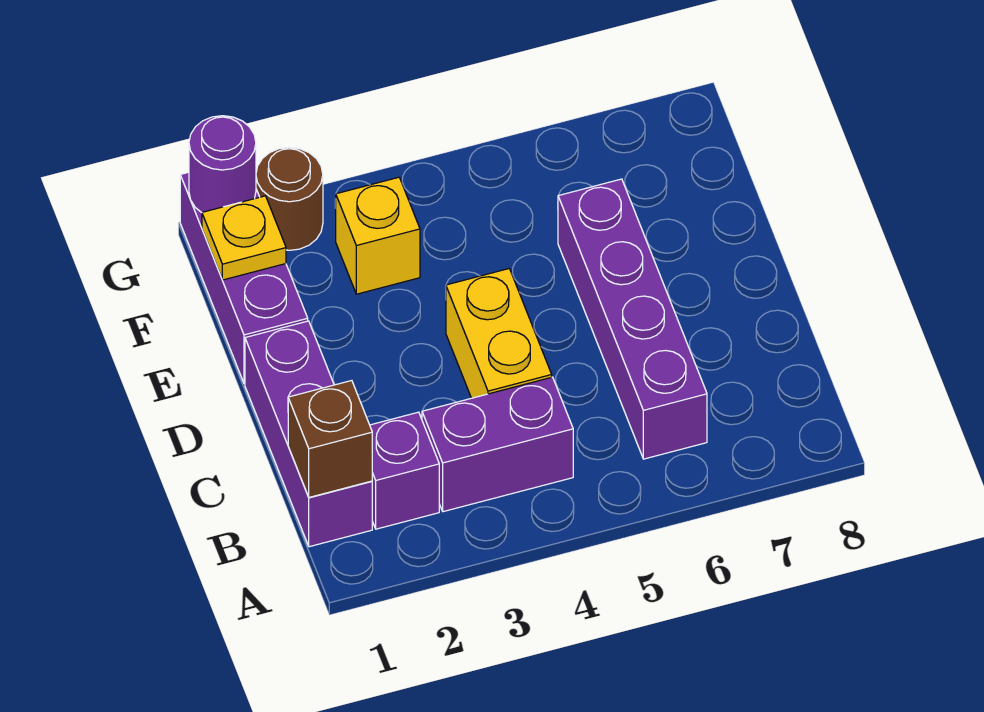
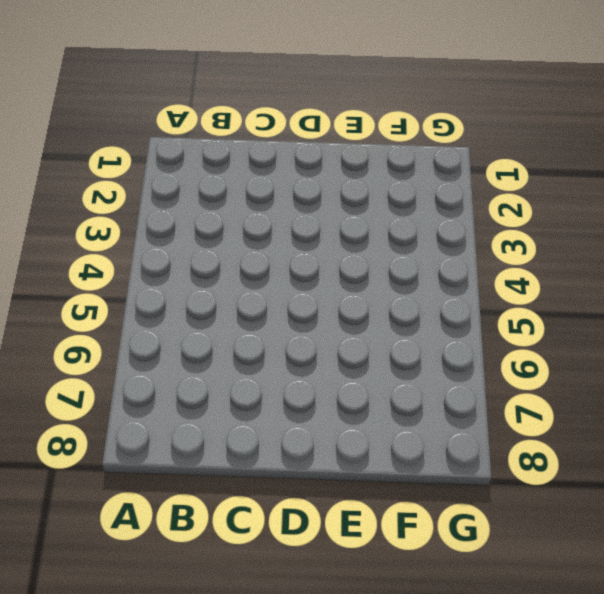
none -> purple brick B1:D1 level 1
none -> purple brick B2 level 1

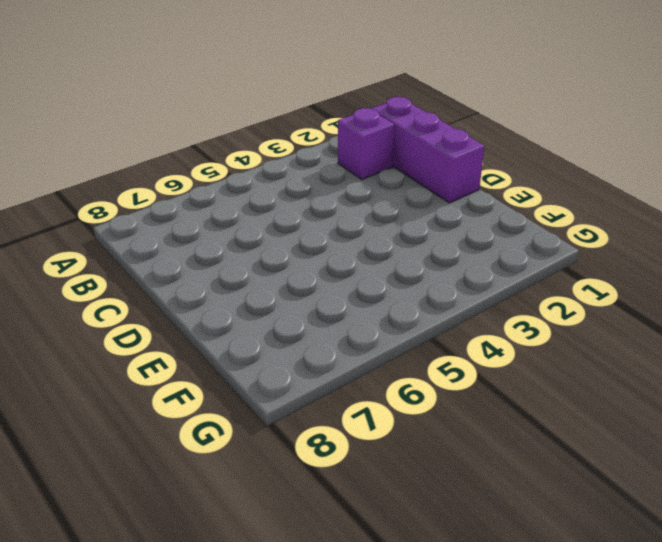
none -> purple brick B3:B4 level 1
none -> purple brick B6:E6 level 1

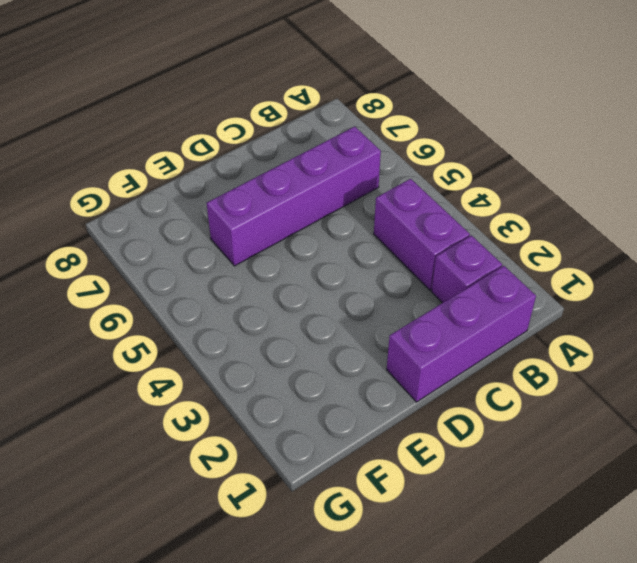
none -> yellow brick C4:D4 level 1
none -> purple brick E1:G1 level 1

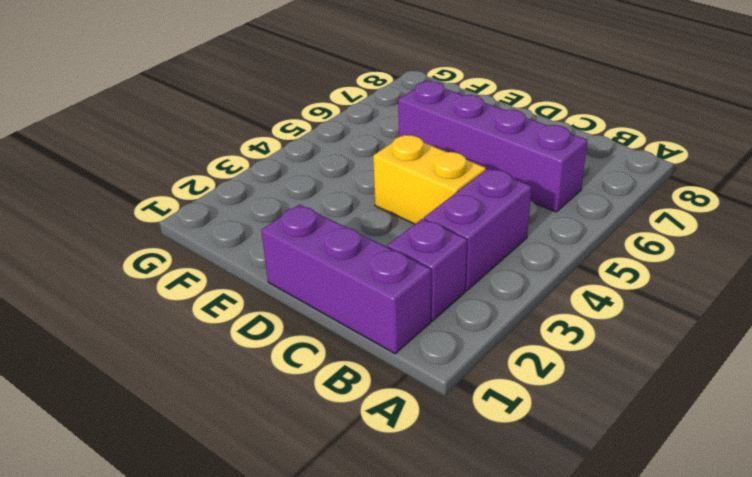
none -> purple brick E1:G1 level 1
none -> yellow brick F3 level 1

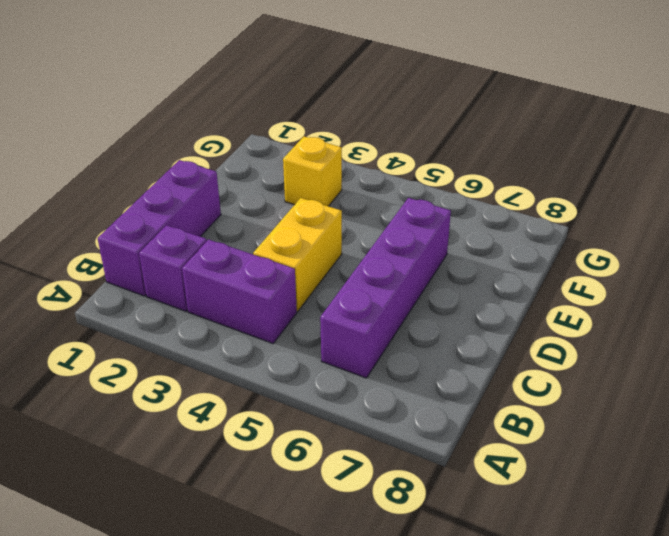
none -> purple brick E1:G1 level 1
none -> brown round brick G2 level 1

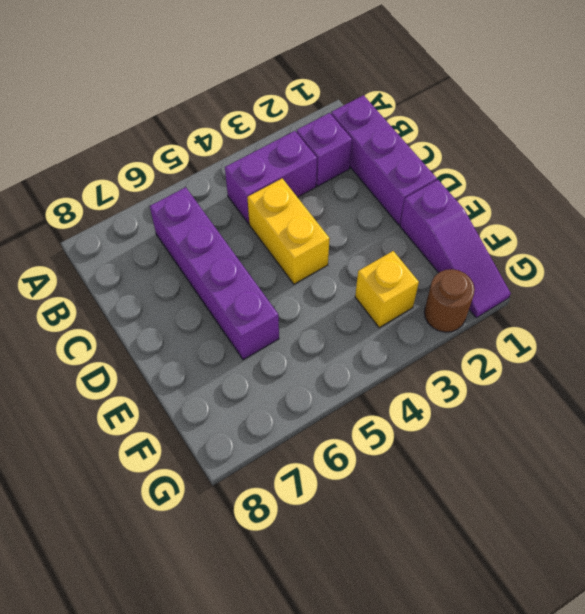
purple slope E1:G1 level 1 top E -> purple brick E1:G1 level 1
none -> brown brick B1 level 2
none -> yellow plate F1 level 2

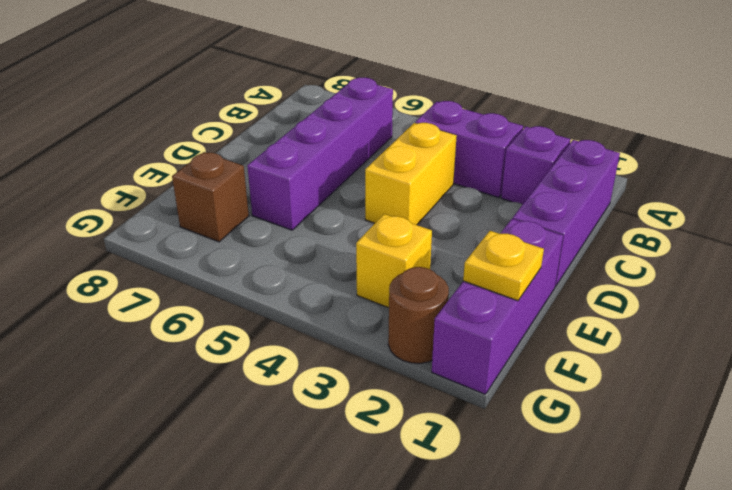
brown brick F7 level 1 -> brown brick B1 level 2
none -> purple round brick G1 level 2

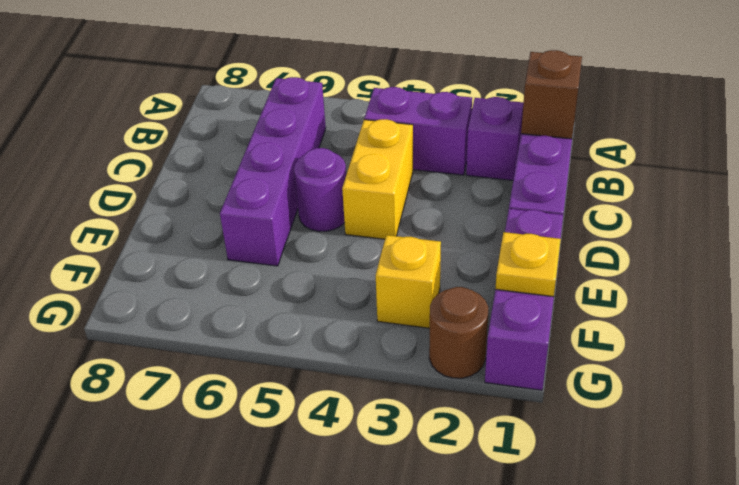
purple round brick D5 level 1 -> purple round brick G1 level 2

